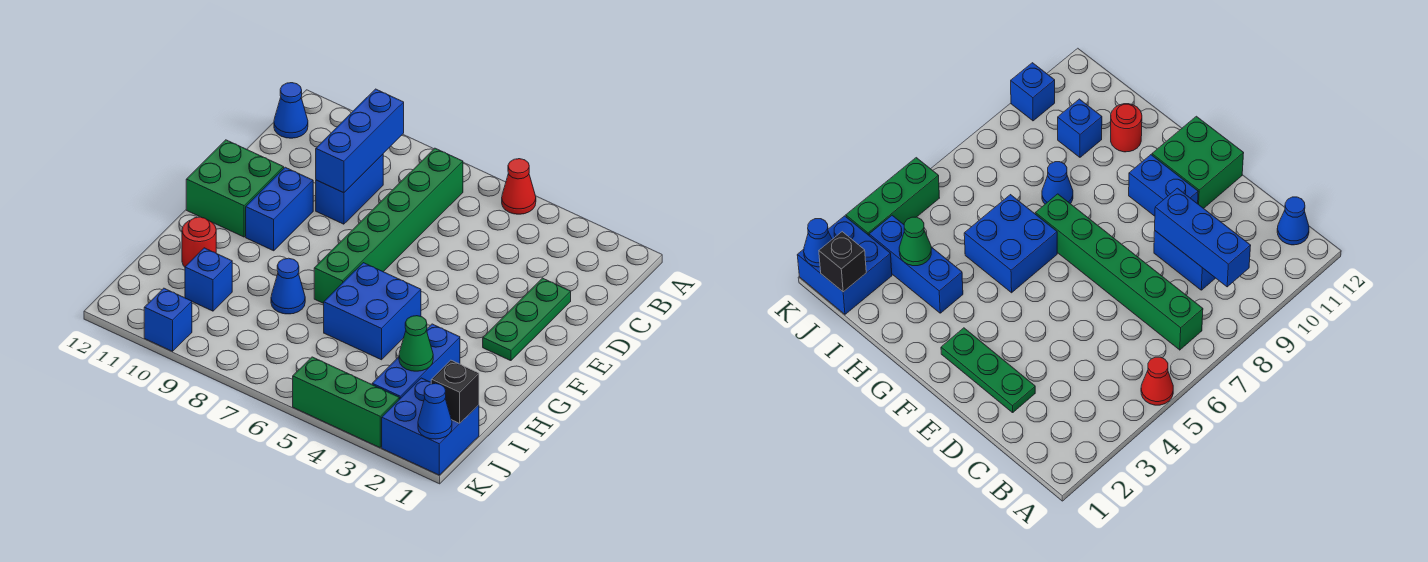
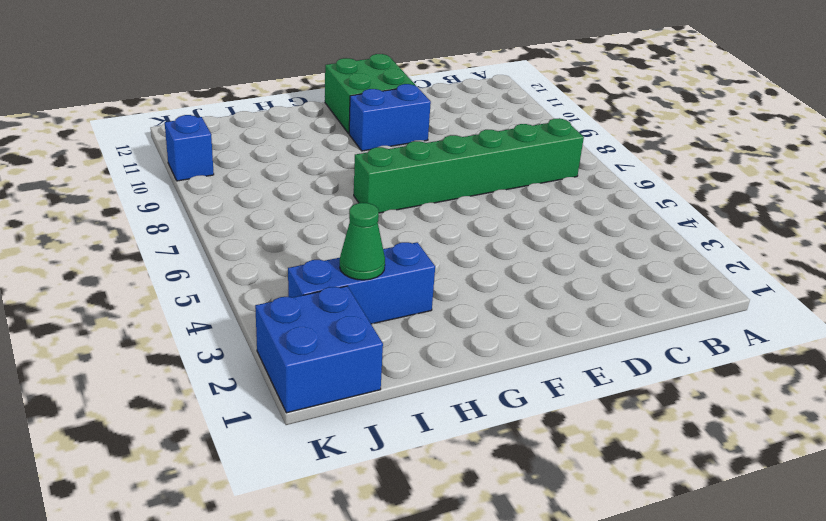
none -> red cone A5 level 1
none -> blue cone B12 level 1
none -> blue brick C9:D9 level 1

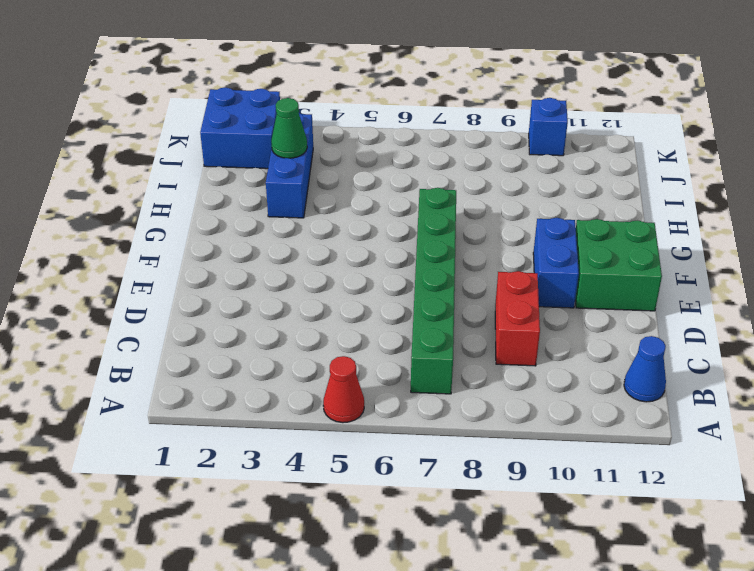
red brick C9:D9 level 1 -> blue brick C9:D9 level 1
none -> green plate D2:F2 level 1
none -> blue brick G5:H6 level 1
none -> blue cone H8 level 1

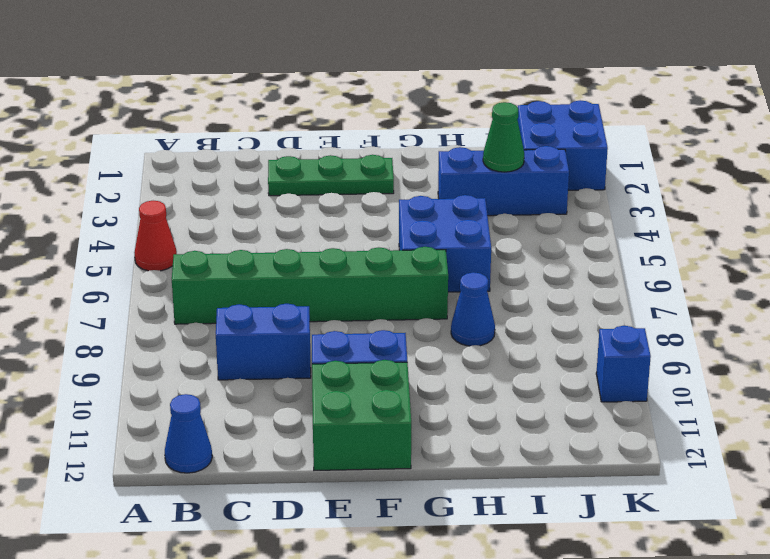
none -> red round brick H11 level 1
none -> blue brick I10 level 1
none -> green brick K3:K5 level 1

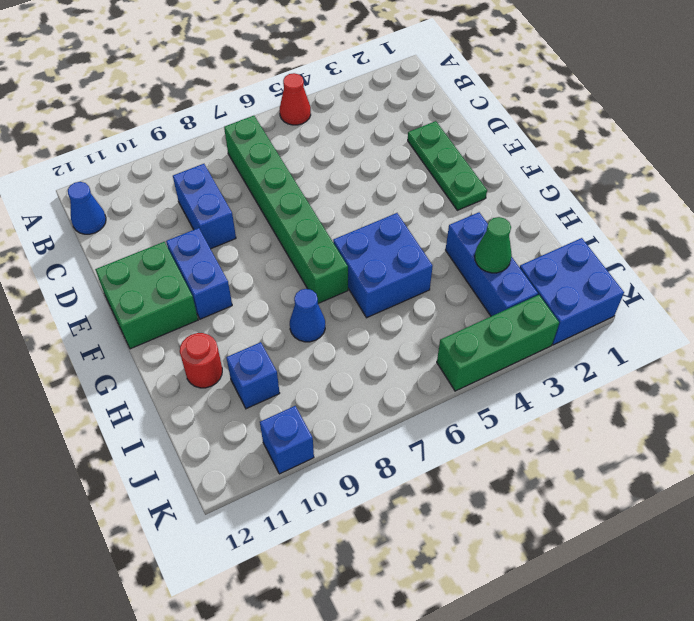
none -> blue brick B9:D9 level 2
none -> black brick J1 level 2
none -> blue cone K1 level 2

